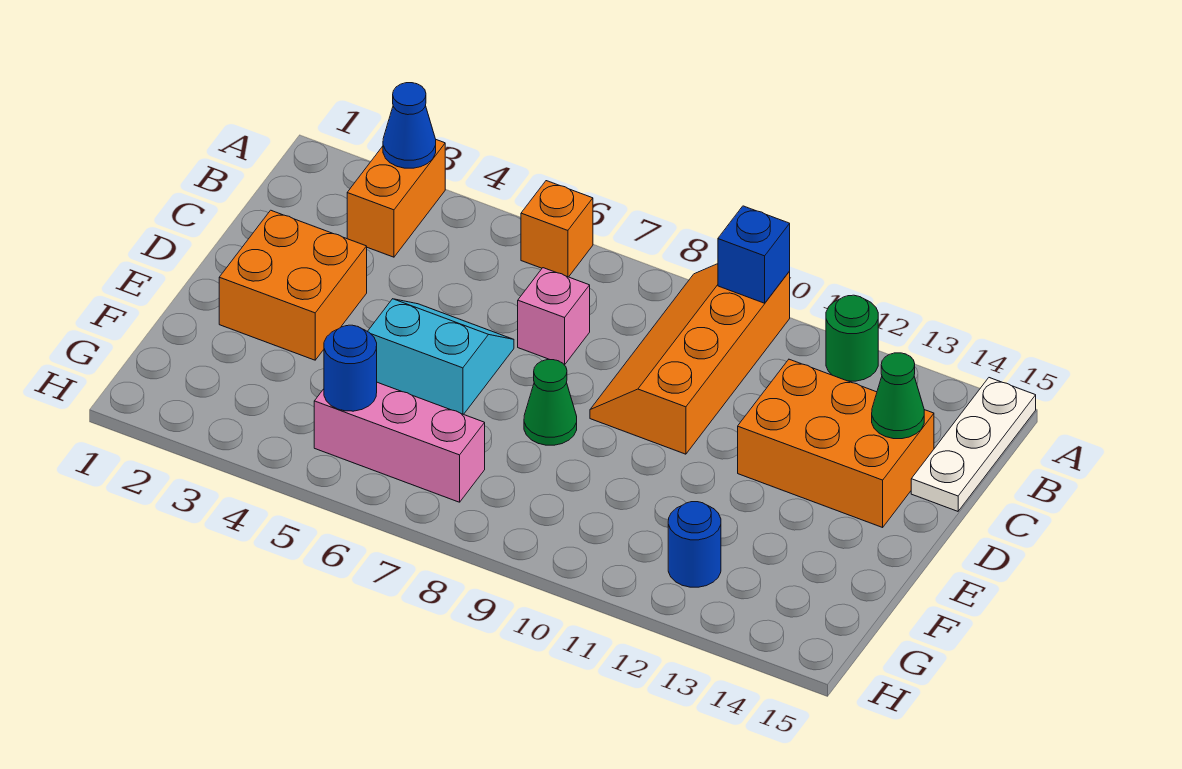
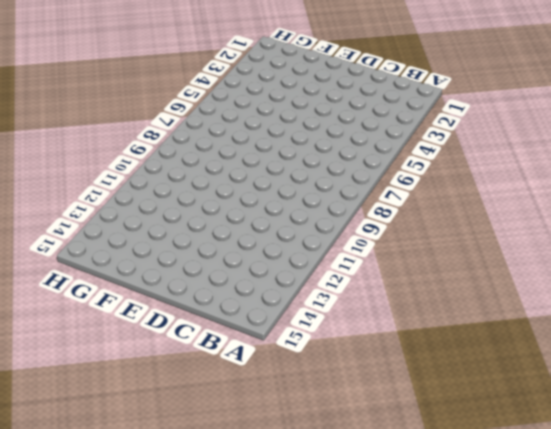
none -> orange brick A3:B3 level 1
none -> orange brick A6 level 1
none -> orange slope A9:D10 level 1 top 10

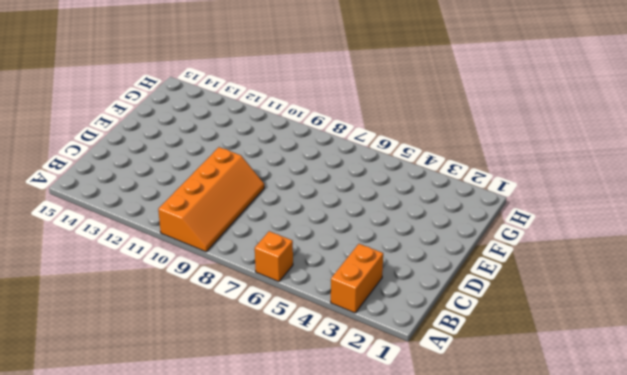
none -> green round brick A12 level 1
none -> white plate A15:C15 level 1
none -> pink brick C7 level 1

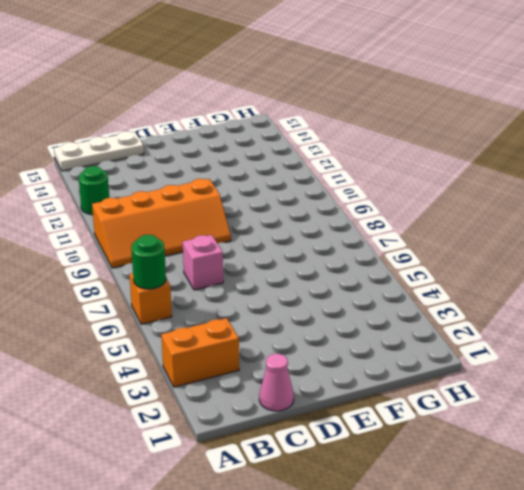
green round brick A6 level 2 -> none
pink cone C1 level 1 -> none
none -> orange brick C12:D14 level 1
none -> orange brick D2:E3 level 1
none -> cyan slope D5:E6 level 1 top E

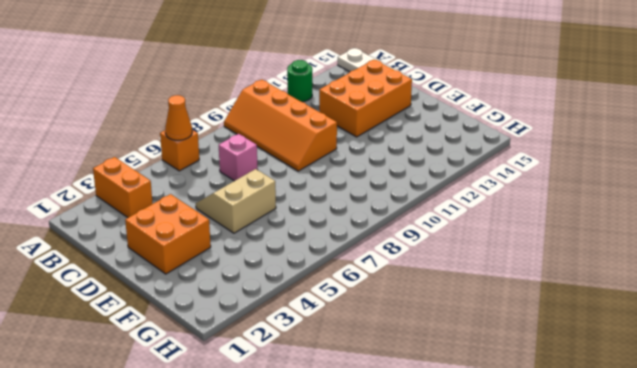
orange cone A6 level 2 -> none
tan slope D5:E6 level 1 top E -> cyan slope D5:E6 level 1 top E
none -> green cone E8 level 1
none -> pink brick G5:G7 level 1
none -> blue round brick G12 level 1

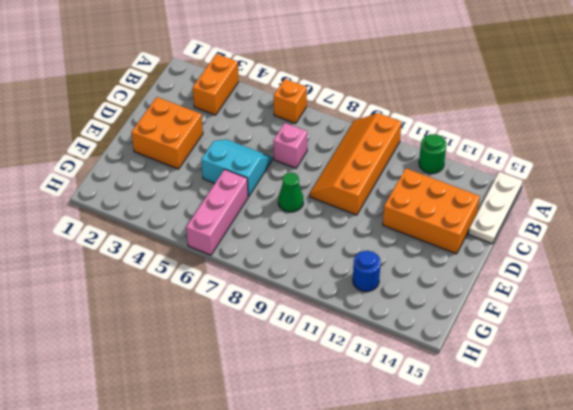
pink brick F6:H6 level 1 -> pink brick G5:G7 level 1
none -> blue cone A3 level 2
none -> blue brick A10 level 2
none -> green cone C14 level 2

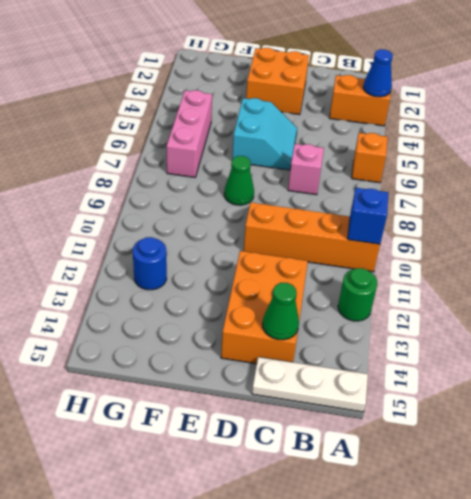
none -> blue round brick G5 level 2

